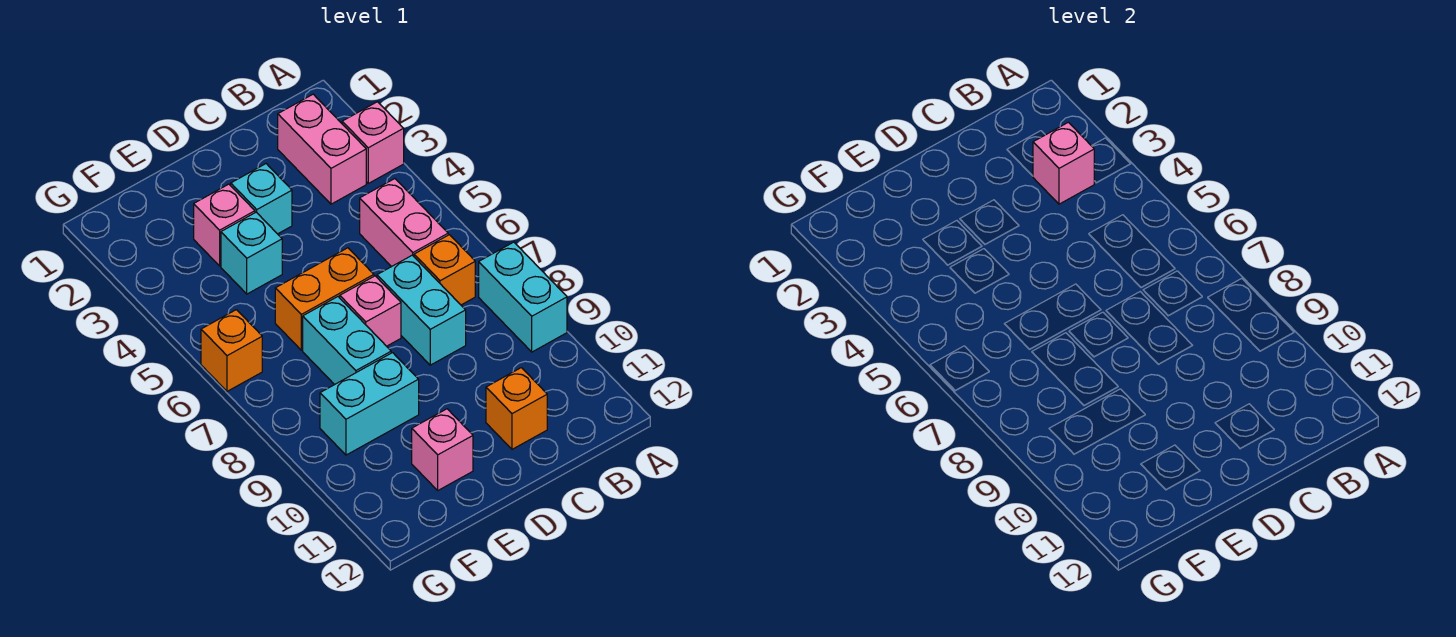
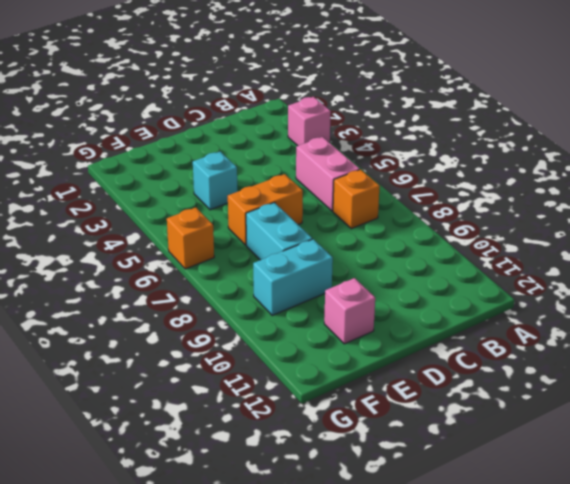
none -> cyan brick A8:A9 level 1
none -> pink brick B2:B3 level 1
none -> cyan brick C7:C8 level 1

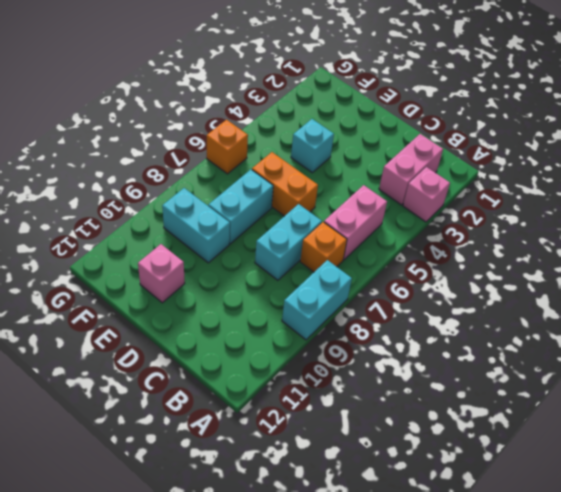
none -> orange brick C11 level 1
none -> cyan brick D3 level 1
none -> pink brick D7 level 1

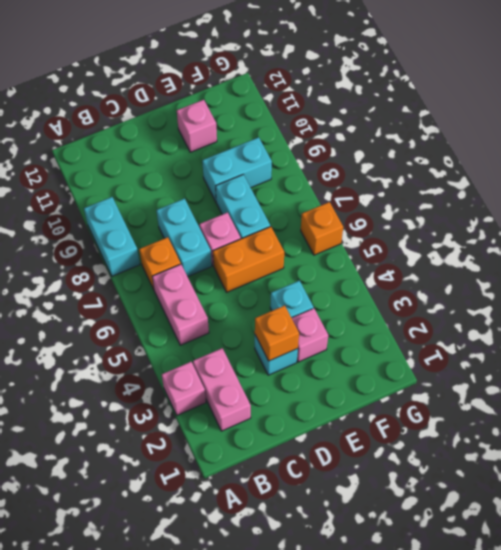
orange brick D3 level 2 -> orange brick C11 level 1
none -> pink brick B3 level 2

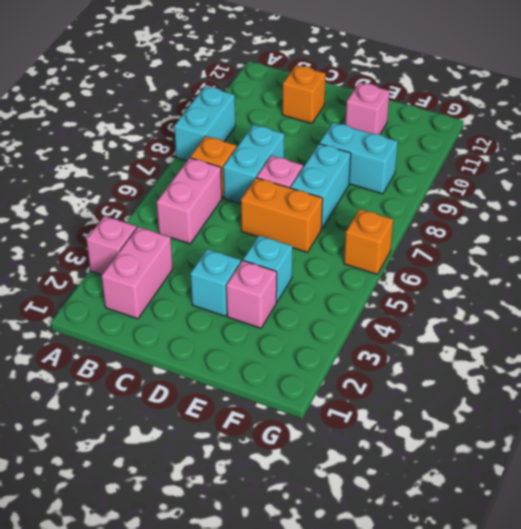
none -> pink brick B3 level 2

